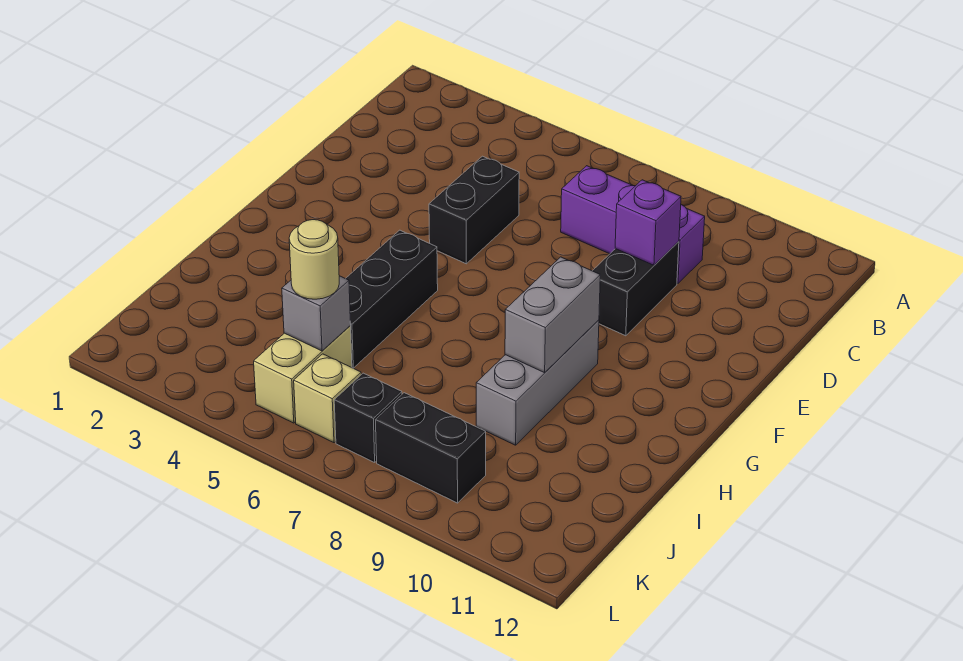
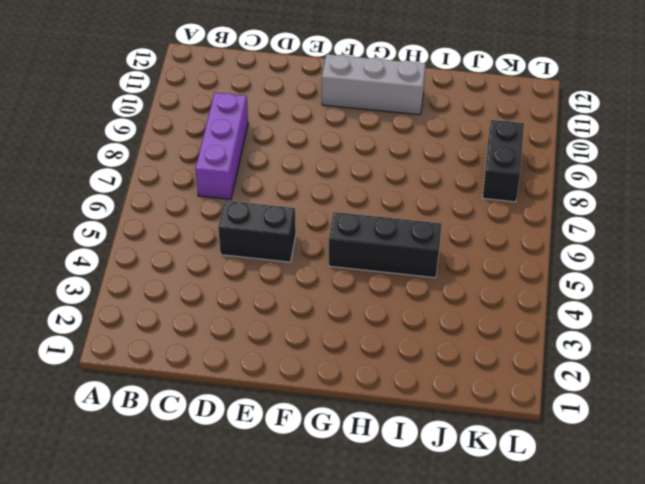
grey brick F11:H11 level 1 -> grey brick G9:I9 level 1
none -> black brick D9:E9 level 1
none -> tan brick J5:K5 level 1
none -> tan brick K6 level 1

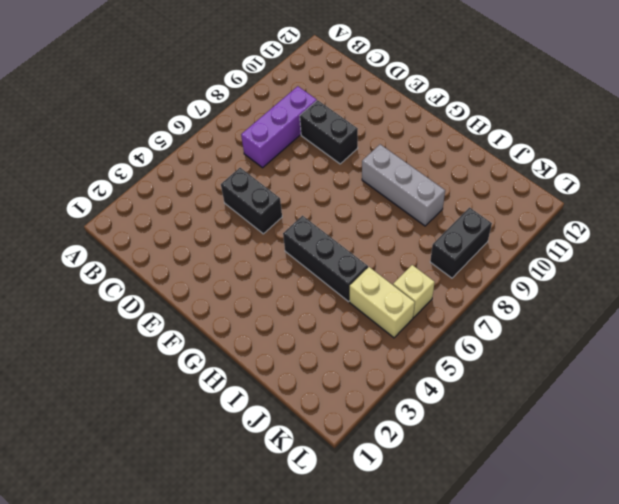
none -> black brick K7 level 1
none -> purple brick D9 level 2
none -> grey brick G9:H9 level 2

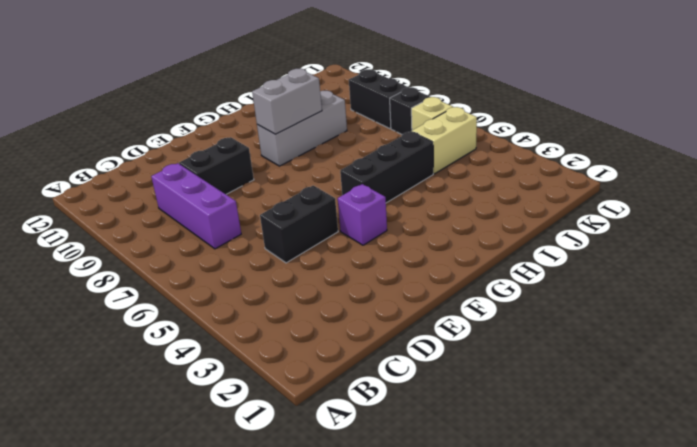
purple brick F4 level 1 -> purple brick D9 level 2
none -> grey brick J5 level 2
none -> tan round brick J5 level 3

